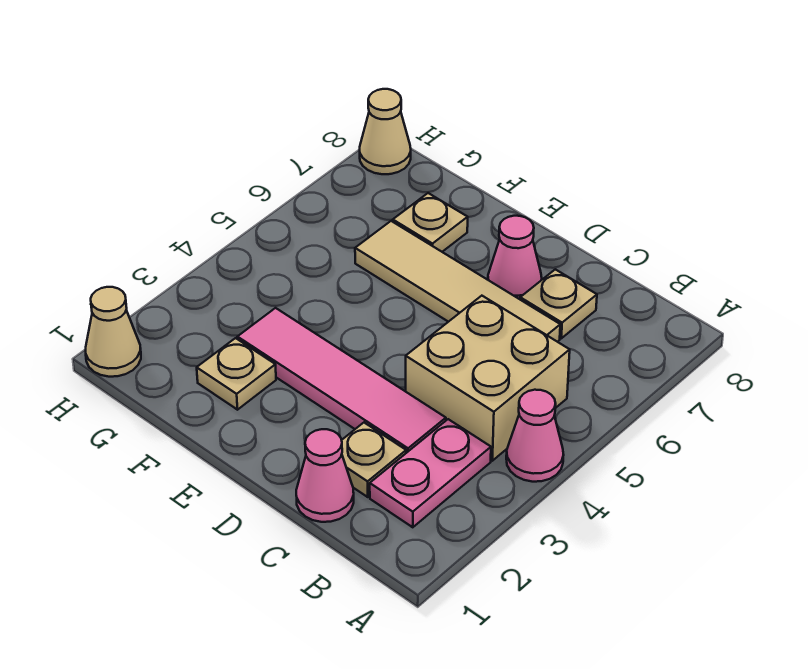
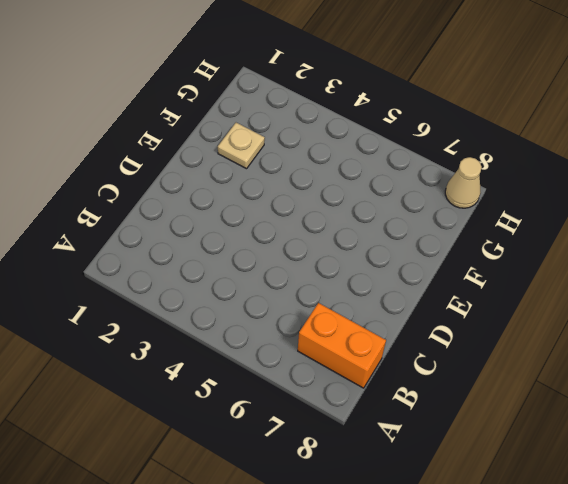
orange brick B7:B8 level 1 -> none
none -> pink cone A4 level 1
none -> pink plate B2:B3 level 1
none -> tan brick B4:C5 level 1

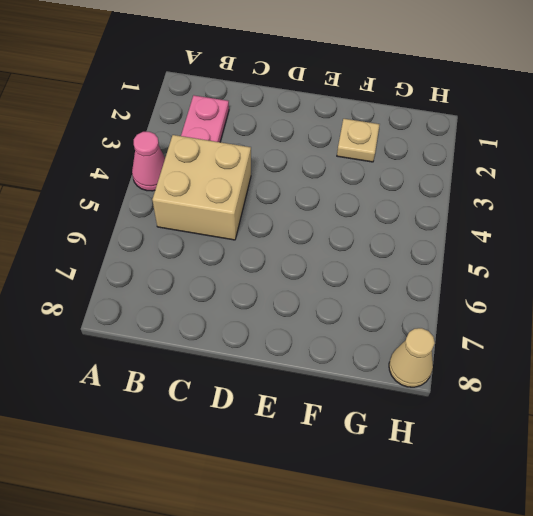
none -> pink cone C1 level 1
none -> tan plate C2 level 1
none -> pink tile C3:F3 level 1

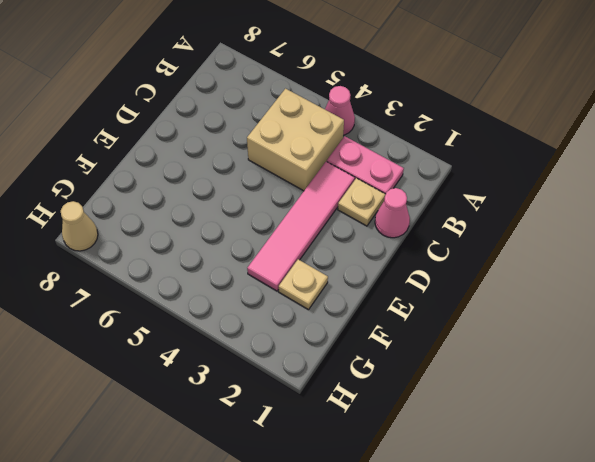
none -> tan tile C6:F6 level 1
none -> tan plate C7 level 1
none -> pink cone D7 level 1

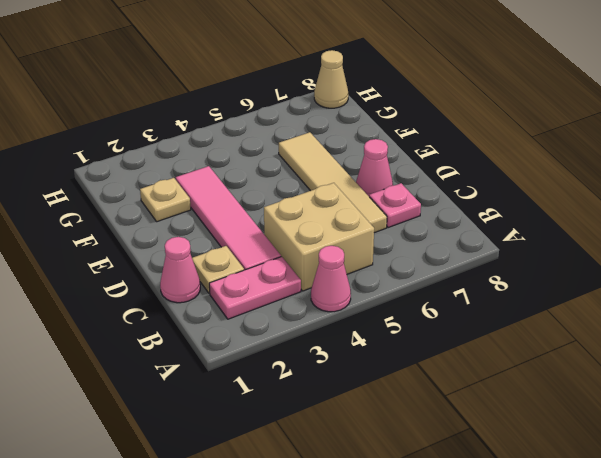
pink plate C7 level 1 -> tan plate C7 level 1
none -> tan plate F7 level 1
none -> tan cone H1 level 1

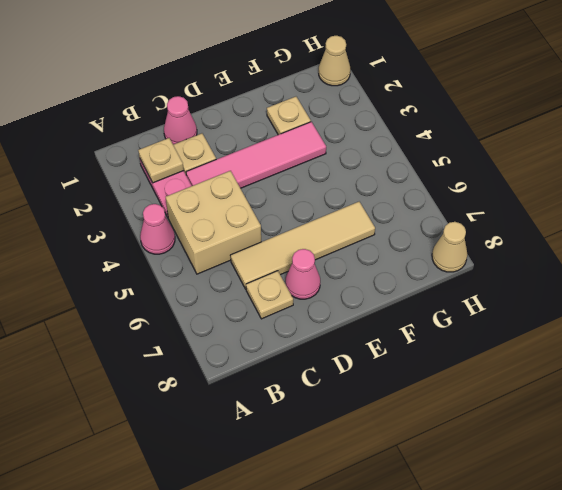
tan plate B2 level 2 -> tan plate F7 level 1

